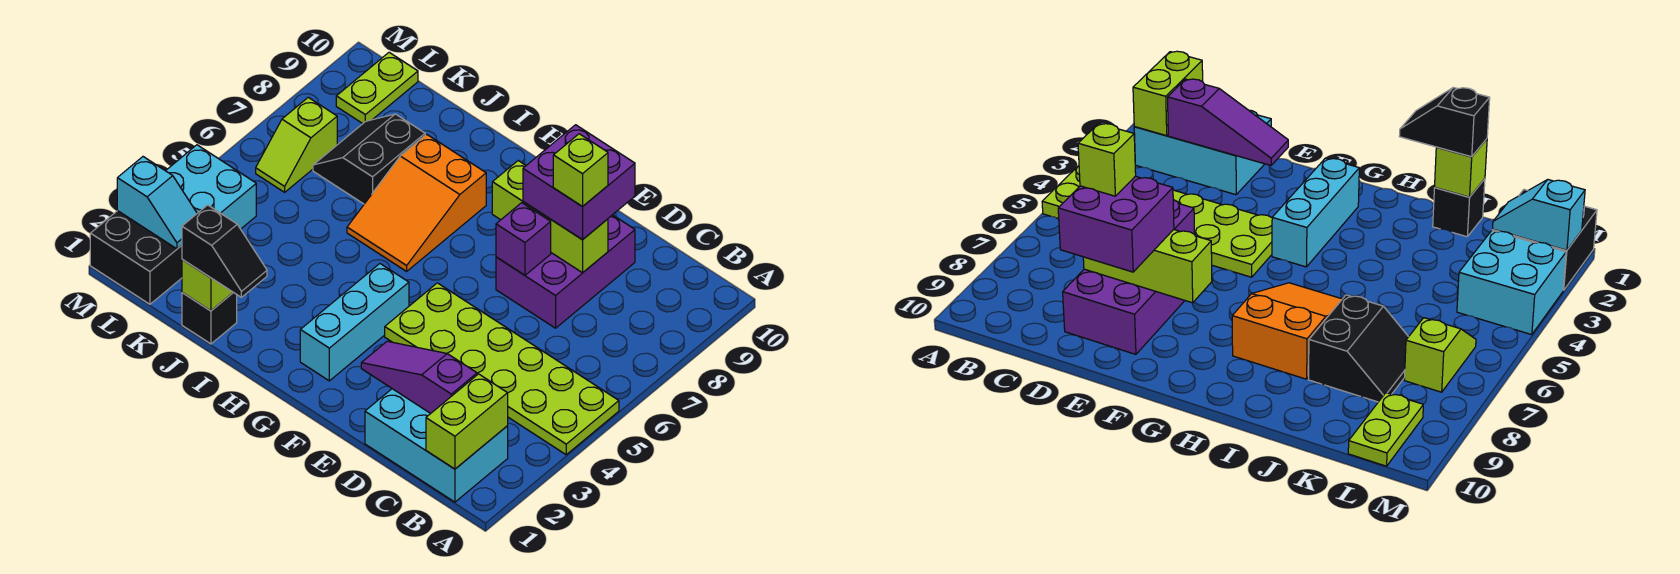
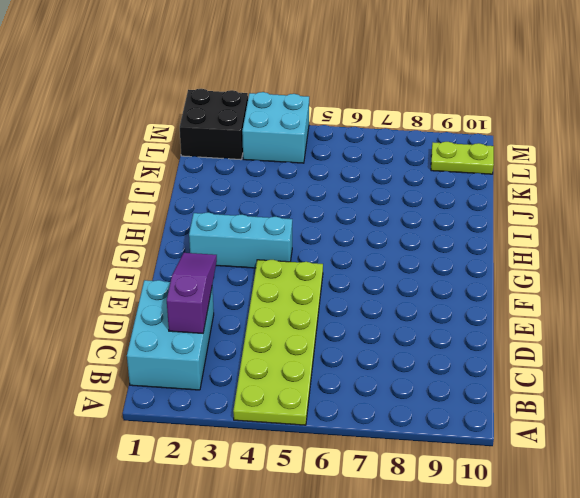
none -> purple brick D7:E9 level 1
none -> orange slope H6:I8 level 1 top 8
none -> black brick J1 level 1

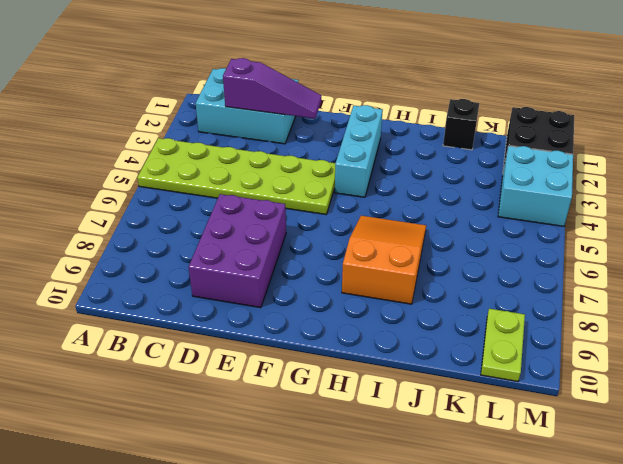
none -> black slope J7:K8 level 1 top J
none -> lime slope L6:L7 level 1 top 7
none -> lime brick B1:B2 level 2

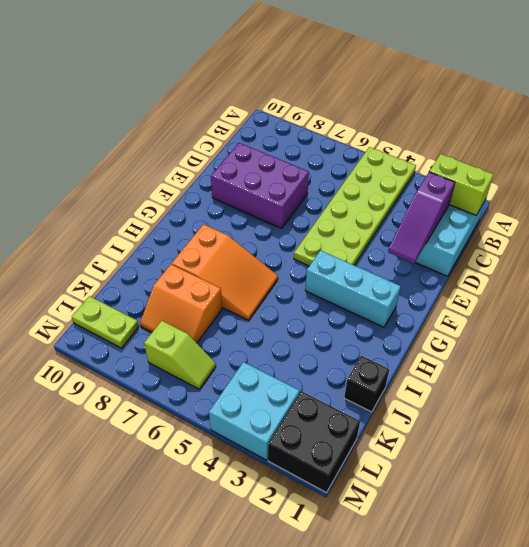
orange slope J7:K8 level 1 top J -> black slope J7:K8 level 1 top J
none -> lime brick D8:F8 level 2
none -> purple brick E7 level 2
none -> lime brick J1 level 2

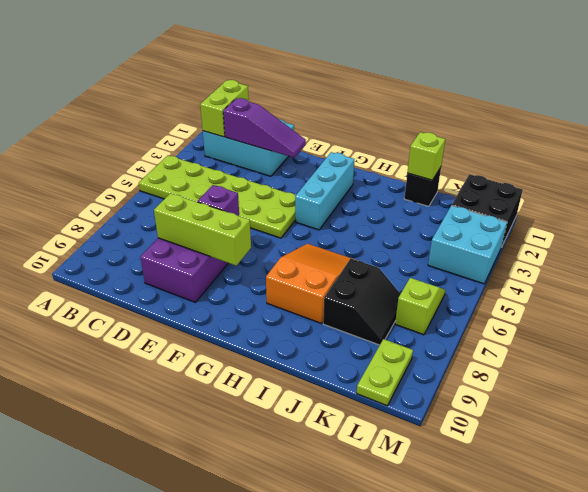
none -> cyan slope L2:M2 level 2 top M
none -> purple brick D8:E9 level 3
none -> black slope I1:J1 level 3 top J

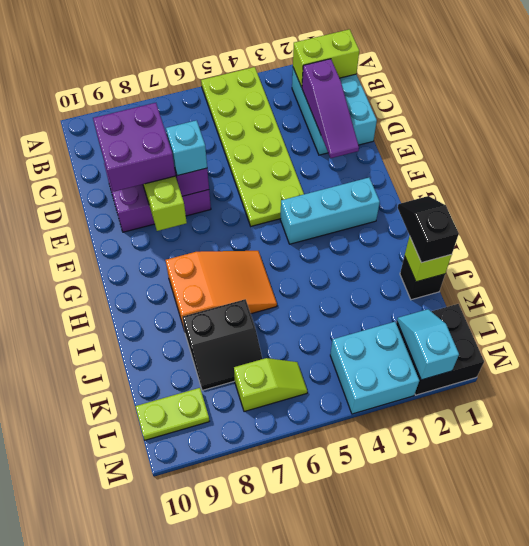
cyan brick E7 level 3 -> none
none -> lime brick D8 level 4

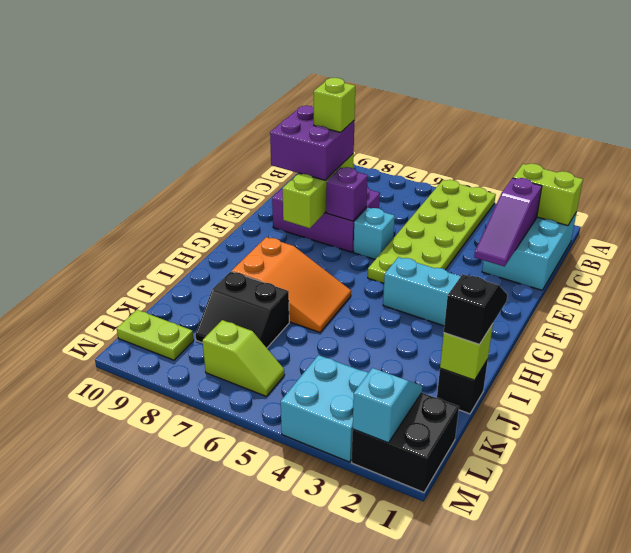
cyan brick E6 level 1 -> none

